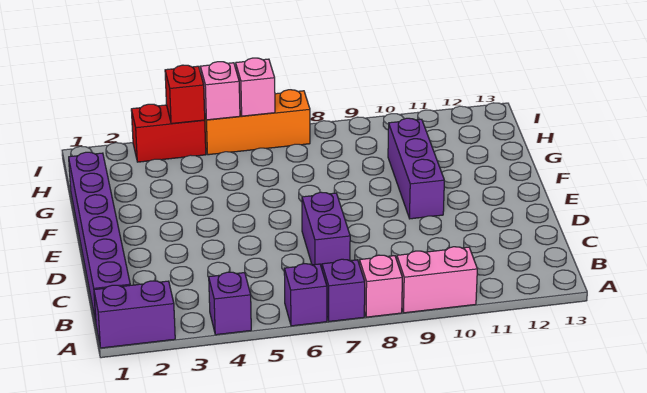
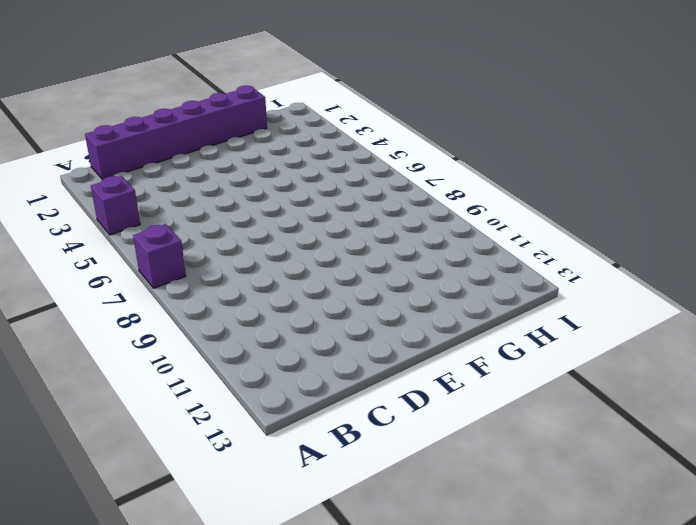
none -> purple brick A1:A2 level 1
none -> purple brick A6 level 1
none -> pink brick A8 level 1

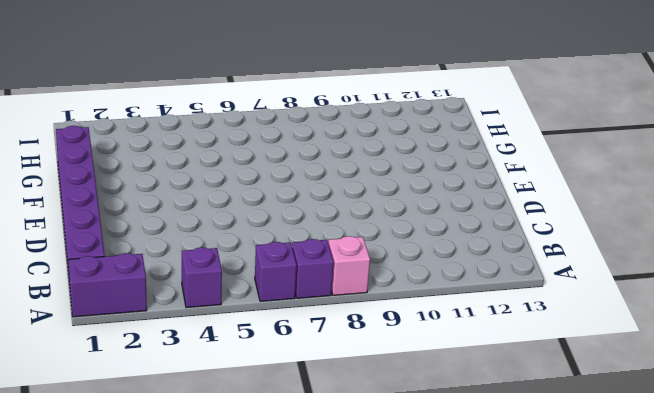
none -> pink brick A9:A10 level 1
none -> purple brick C7:D7 level 1
none -> purple brick E10:G10 level 1

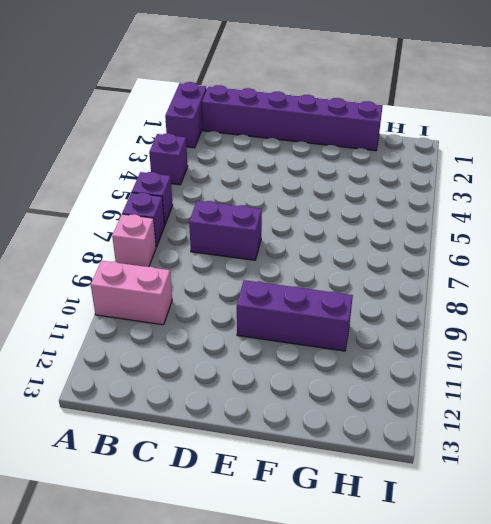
pink brick A10:B10 level 1 -> pink brick A9:A10 level 1
none -> red brick I3:I4 level 1
none -> orange brick I5:I7 level 1
none -> red brick I4 level 2

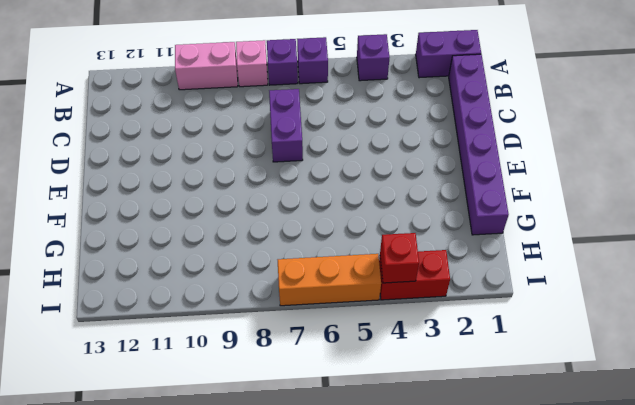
none -> purple brick E10:G10 level 1
none -> pink brick I5 level 2
none -> pink brick I6 level 2

